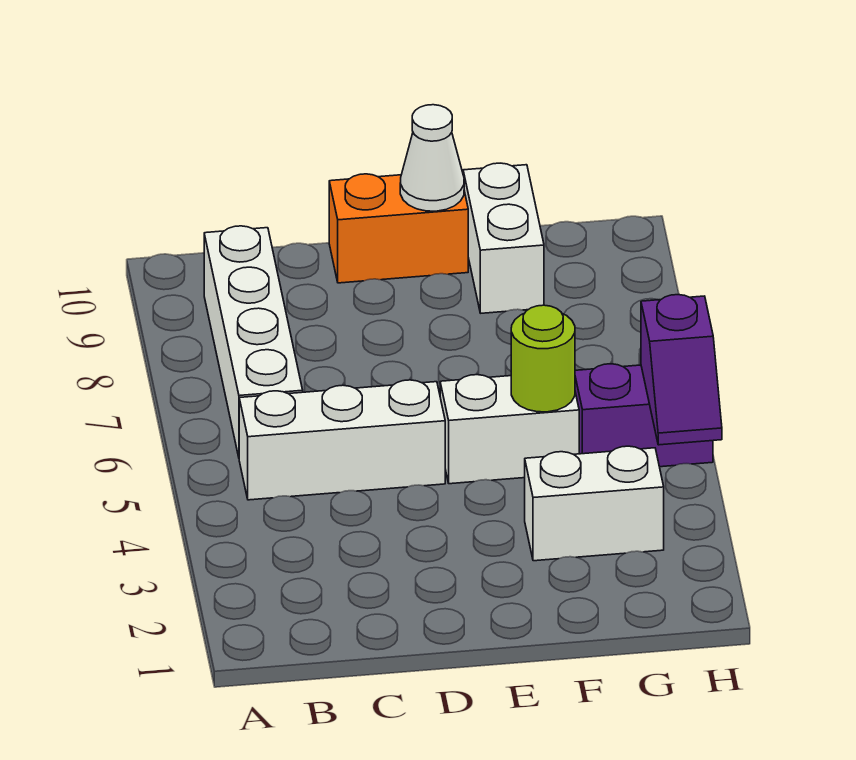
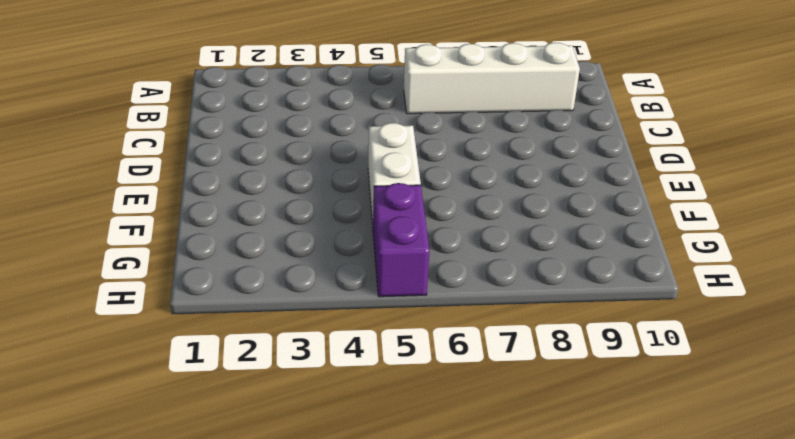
none -> white brick B5:D5 level 1
none -> orange brick D10:E10 level 1

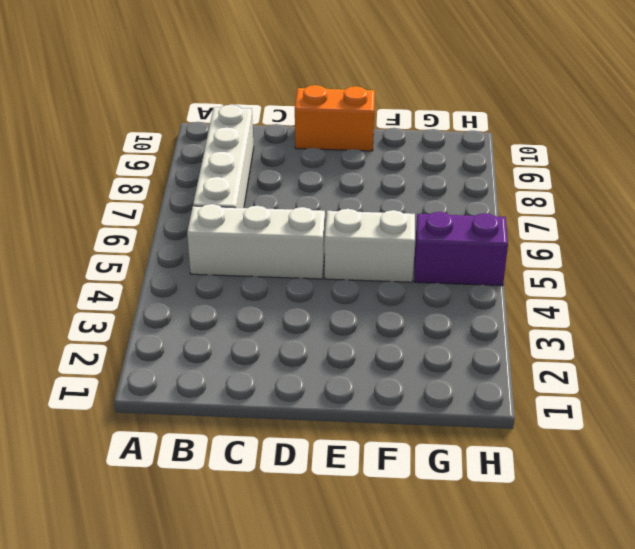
none -> white brick F3:G3 level 1
none -> white brick F9:F10 level 1

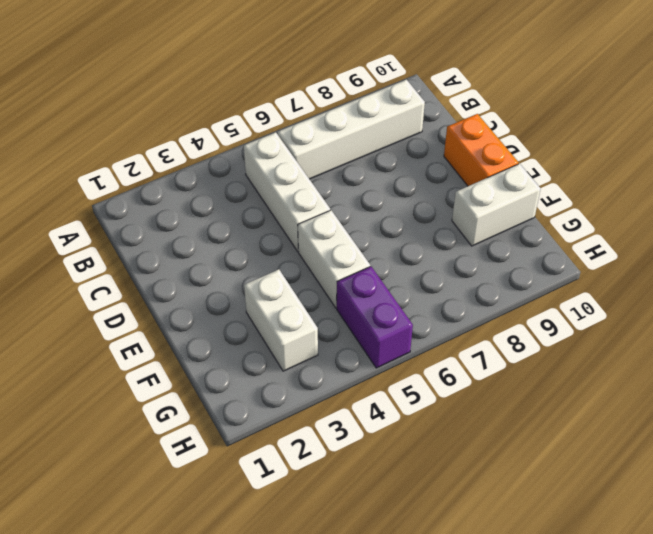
none -> white cone E10 level 2
none -> lime round brick F5 level 2

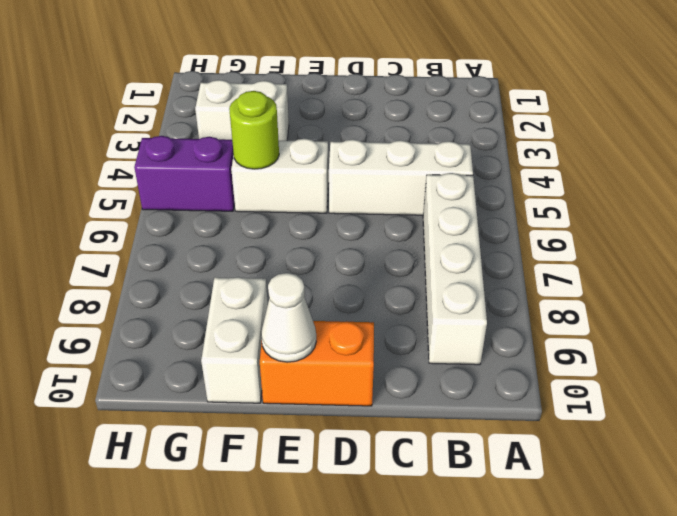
none -> purple slope H4:H5 level 2 top 5

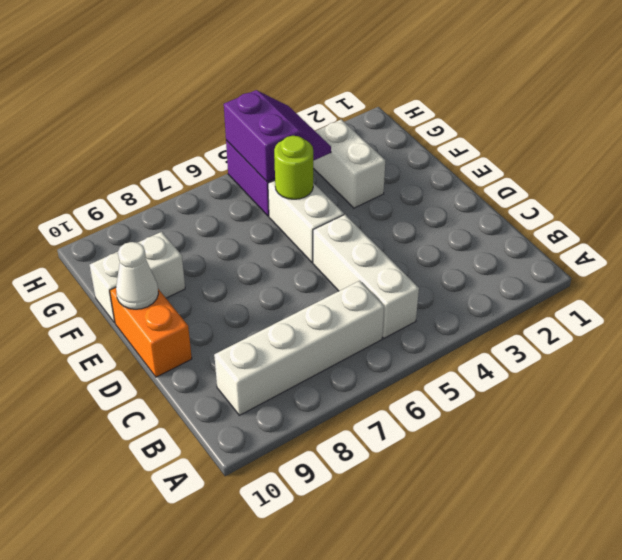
purple slope G4:H5 level 2 top 5 -> purple slope H4:H5 level 2 top 5

